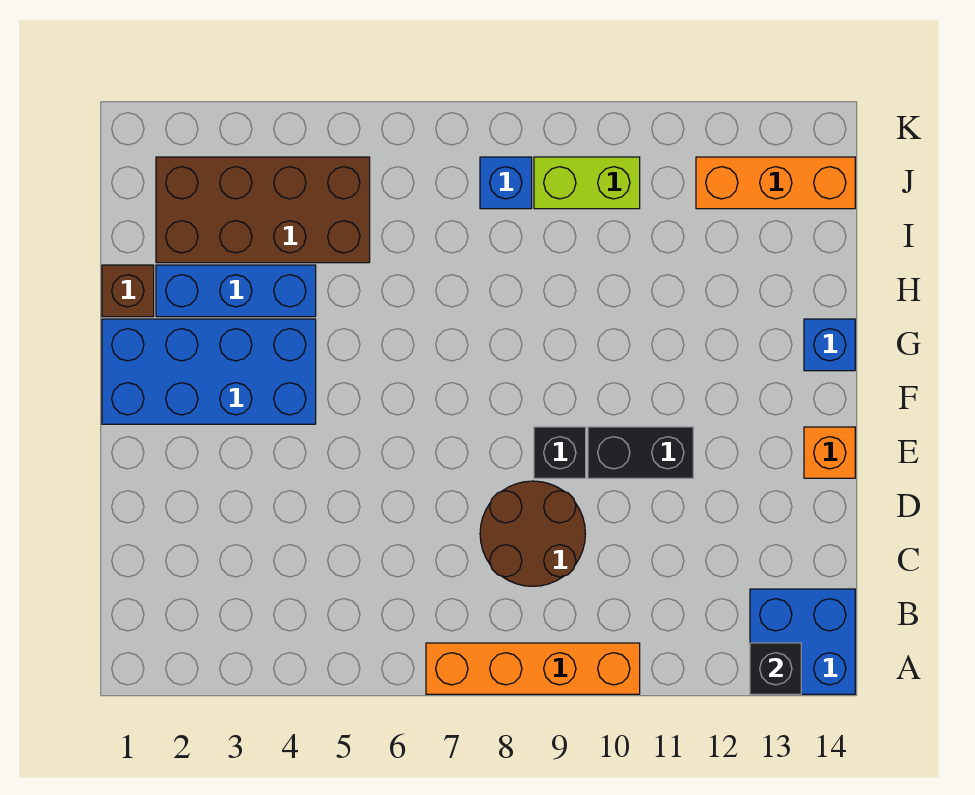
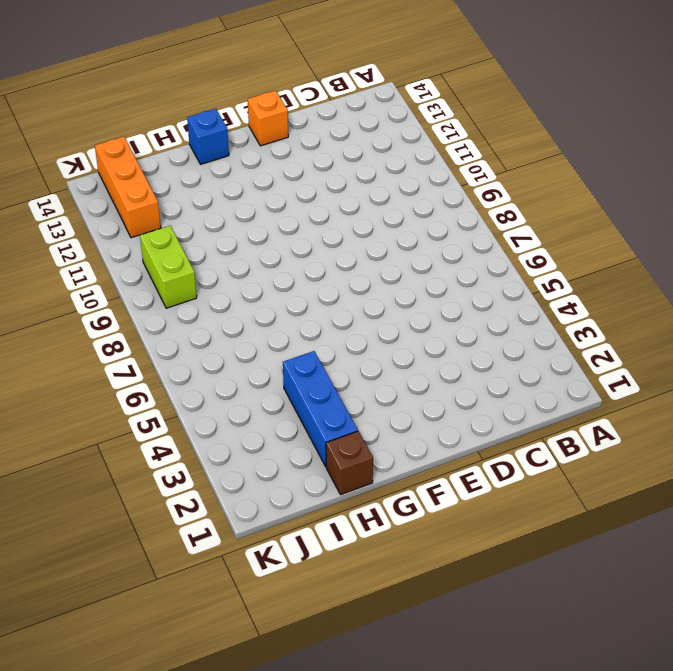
none -> orange brick A7:A10 level 1
none -> blue brick A13:B14 level 1
none -> brown round brick C8:D9 level 1

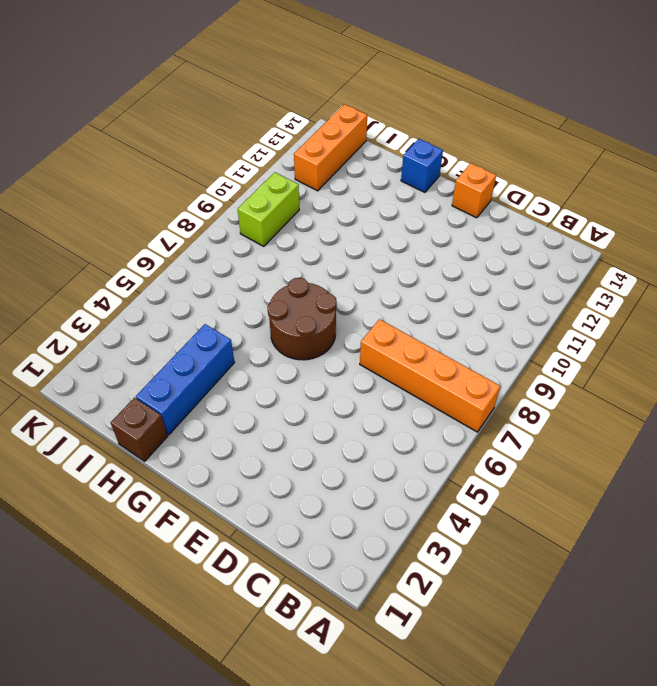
orange brick A7:D7 level 1 -> orange brick A7:A10 level 1
brown round brick F6:G7 level 1 -> brown round brick C8:D9 level 1
none -> blue brick A13:B14 level 1
none -> black brick E9 level 1
none -> black brick E10:E11 level 1

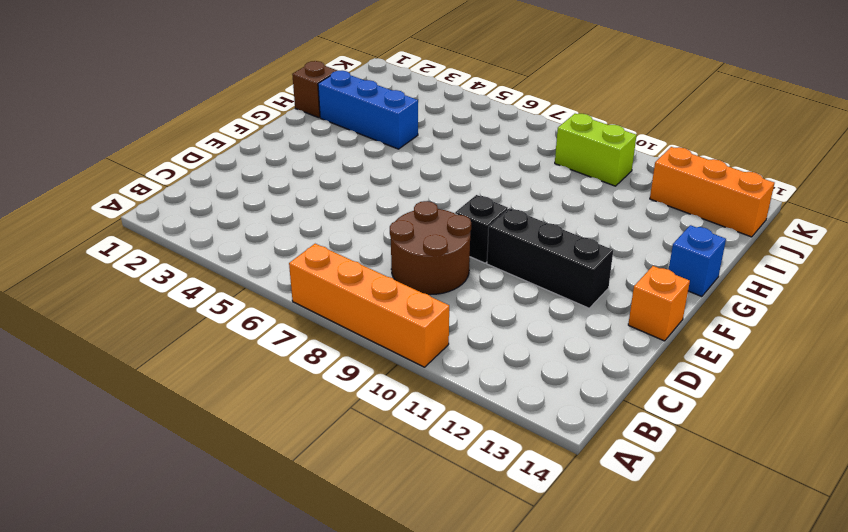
black brick E10:E12 level 1 -> black brick E10:E11 level 1
none -> blue brick A13:B14 level 1
none -> blue brick F1:G4 level 1
none -> brown brick I2:J5 level 1

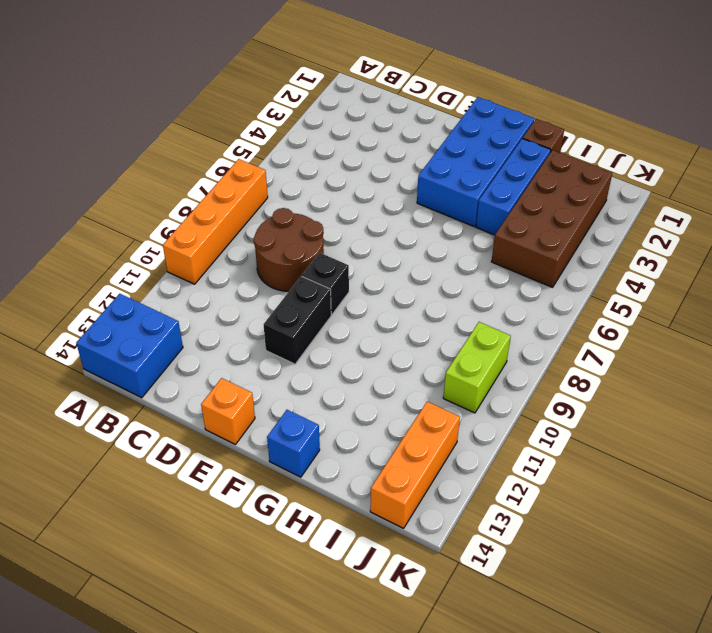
none -> blue brick J8 level 1
none -> black brick A13 level 2

